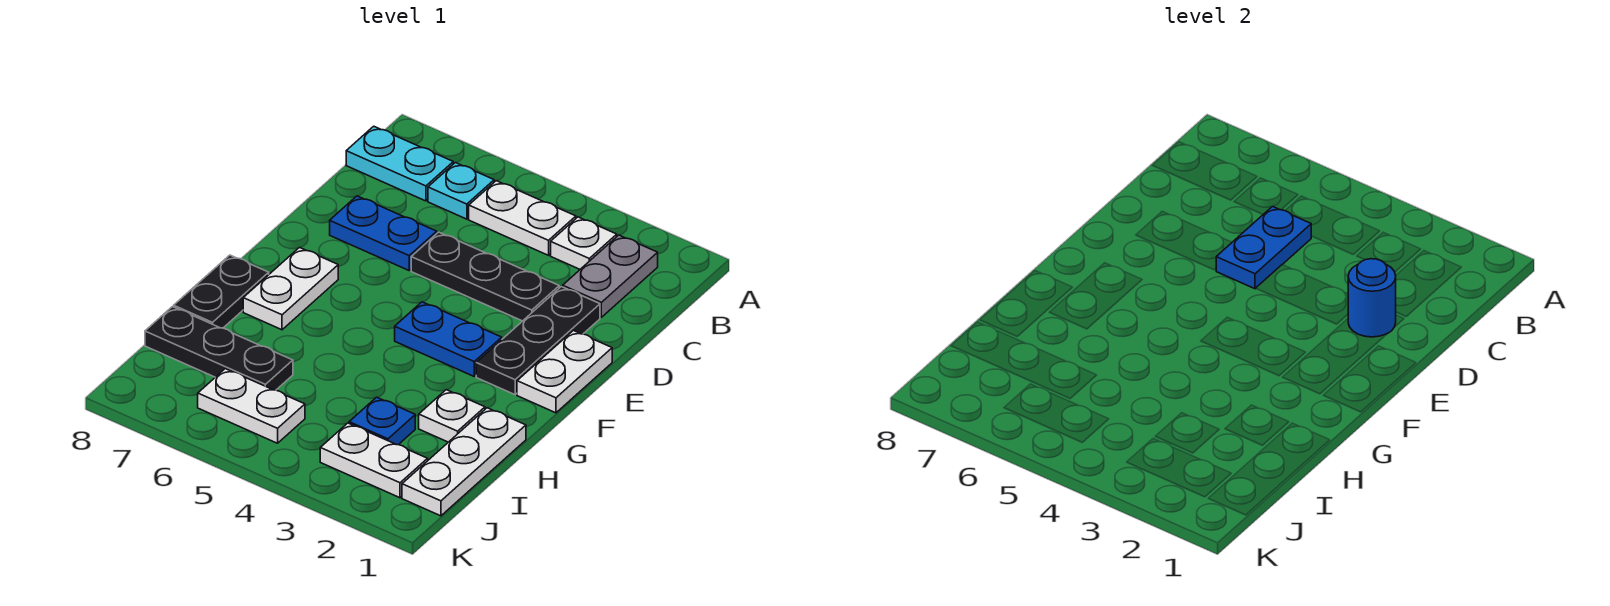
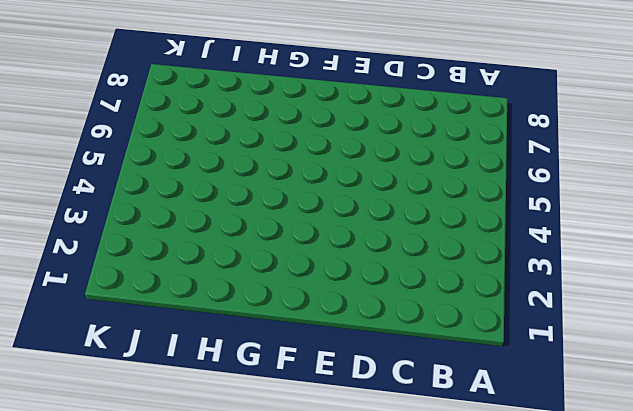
none -> grey plate B2:C2 level 1
none -> white plate B3 level 1
none -> white plate B4:B5 level 1

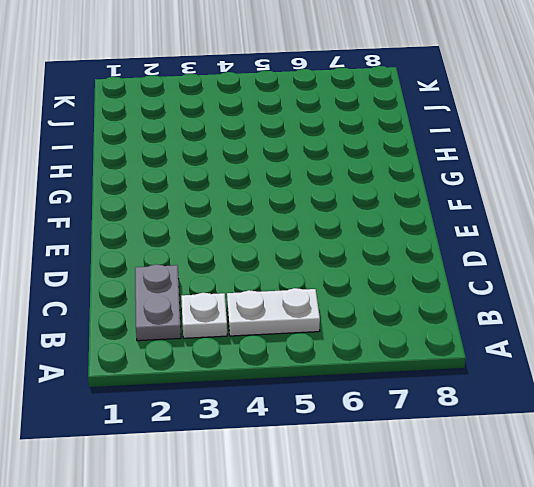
none -> cyan plate B6 level 1
none -> cyan plate B7:B8 level 1
none -> black plate D2:F2 level 1

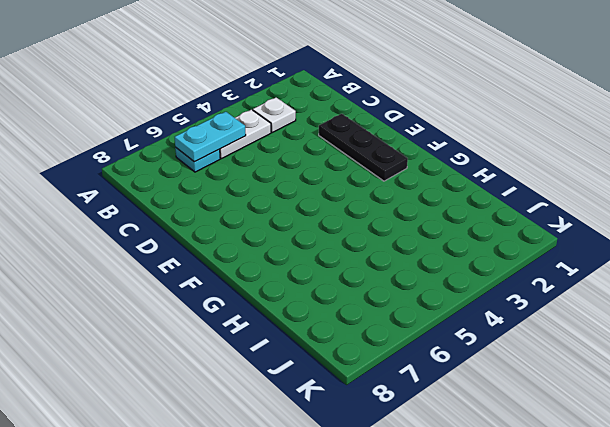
cyan plate B5:B6 level 2 -> cyan plate B7:B8 level 1
none -> grey plate B2:C2 level 1
none -> black plate D3:D5 level 1
none -> blue plate D6:D7 level 1

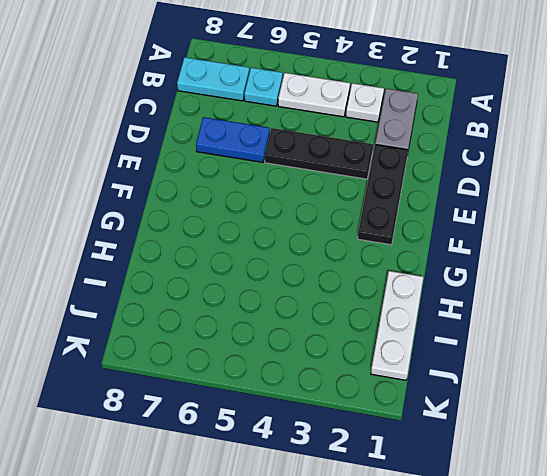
none -> white plate E1:F1 level 1
none -> blue plate F3:F4 level 1
none -> white plate F7:G7 level 1

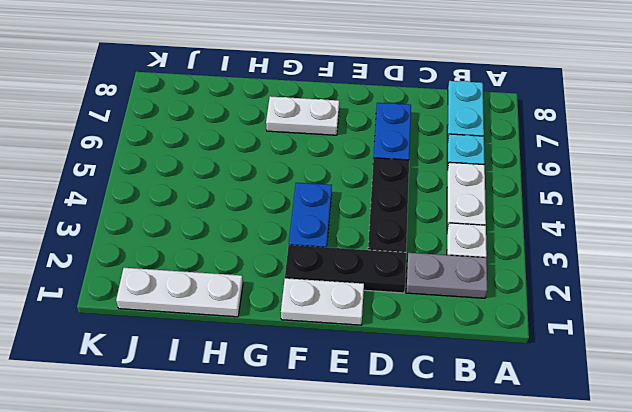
none -> black plate G8:H8 level 1
none -> white plate H2 level 1
none -> blue plate I3 level 1

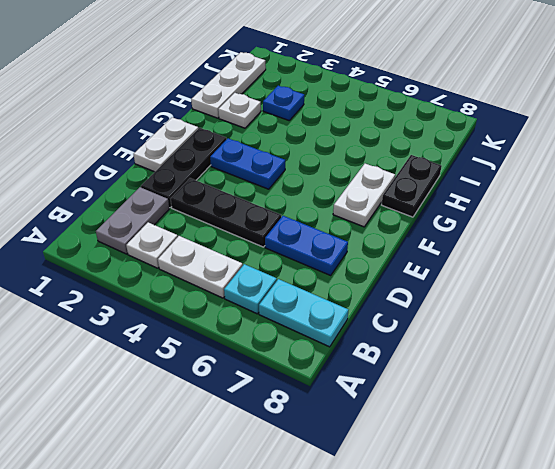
none -> black plate I6:I8 level 1
none -> white plate J2:J3 level 1
none -> white plate J5:J6 level 1

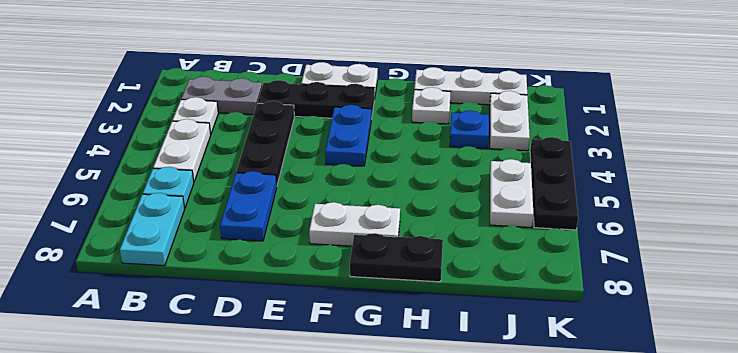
black plate K4:K6 level 1 -> black plate I6:I8 level 1
none -> blue plate C5:D5 level 2
none -> blue round brick D2 level 2

